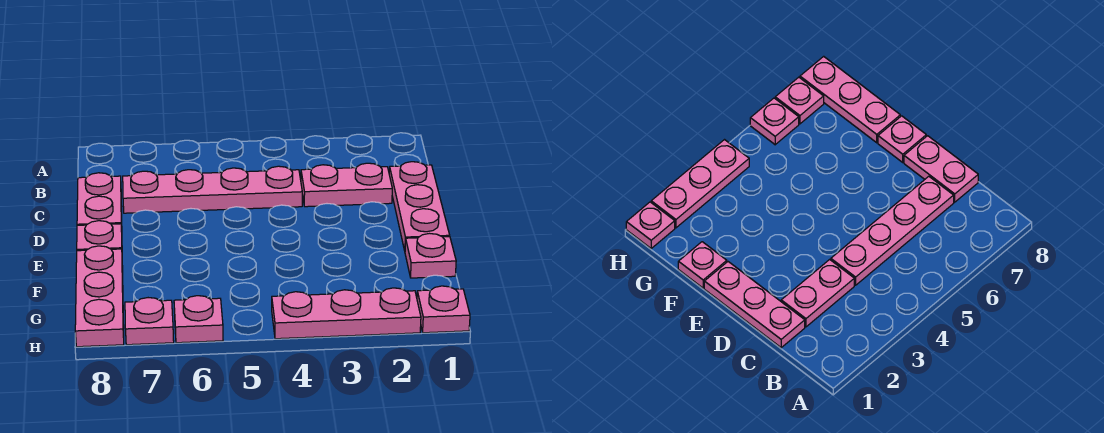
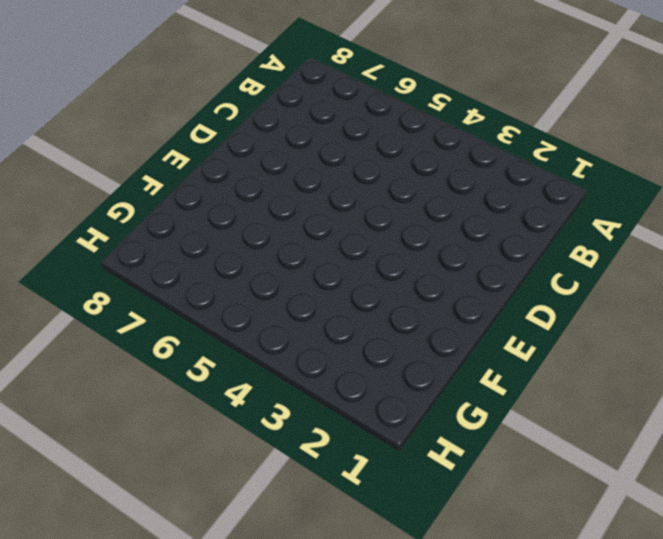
none -> pink plate C1:E1 level 1
none -> pink plate C2:C3 level 1

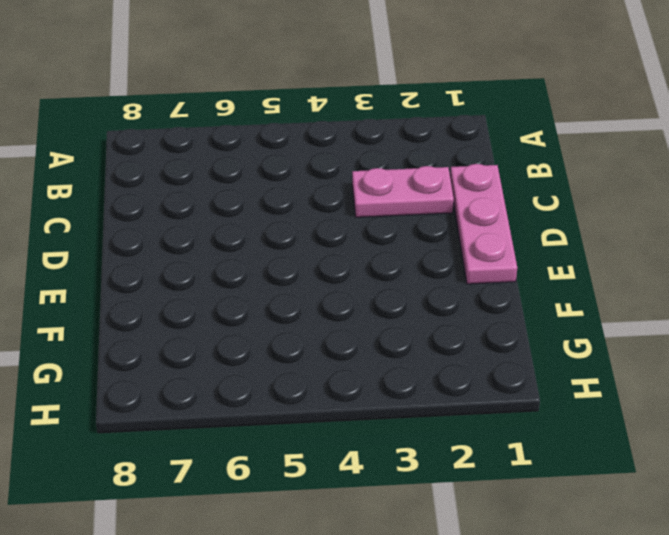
none -> pink plate C4:C7 level 1
none -> pink plate C8:D8 level 1

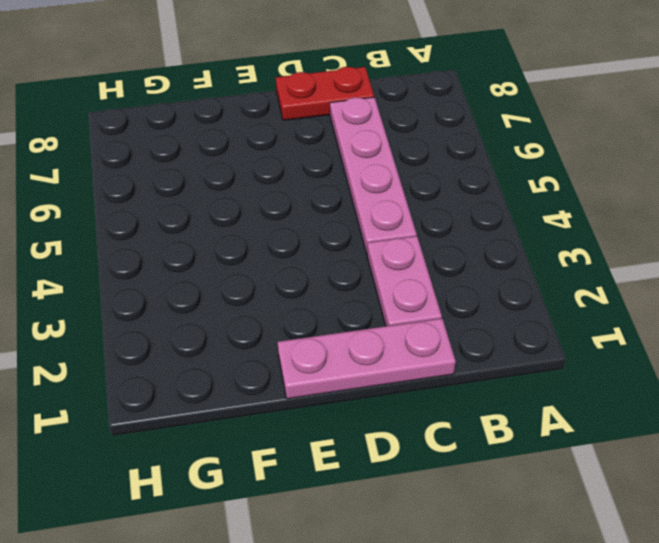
red plate C8:D8 level 1 -> pink plate C8:D8 level 1
none -> pink plate E8 level 1
none -> pink plate F1 level 1

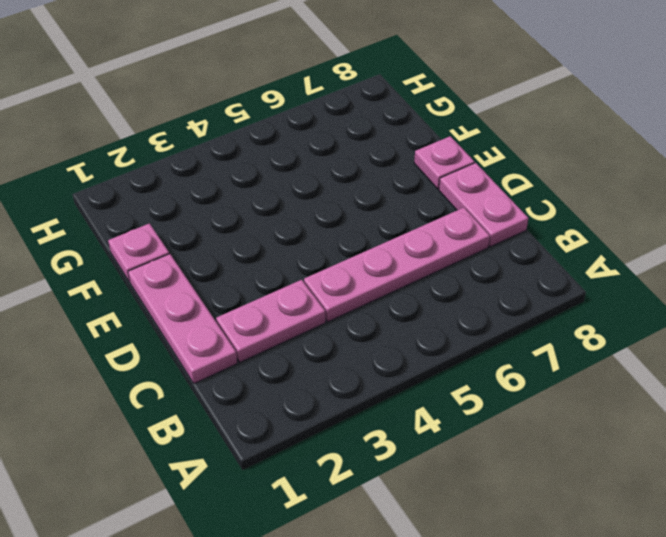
none -> pink plate F8:H8 level 1
none -> pink plate H1 level 1

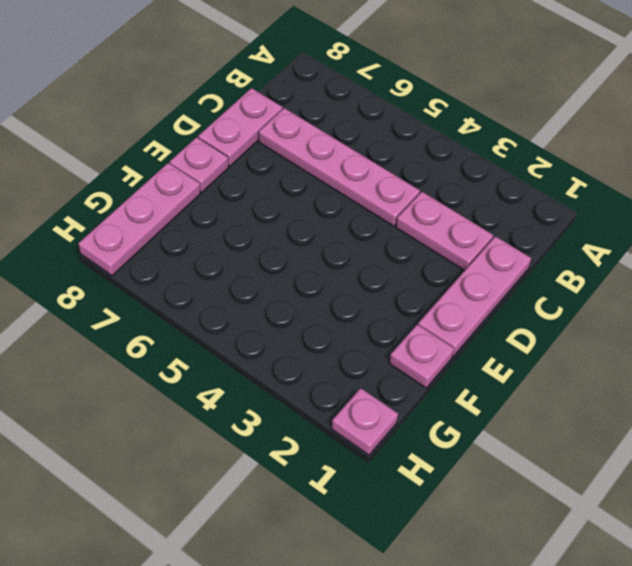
none -> pink plate H2:H4 level 1
none -> pink plate H6 level 1

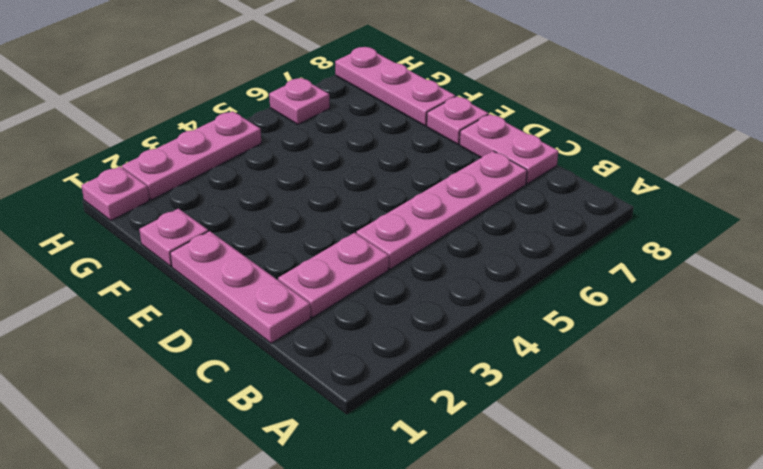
none -> pink plate H7 level 1

